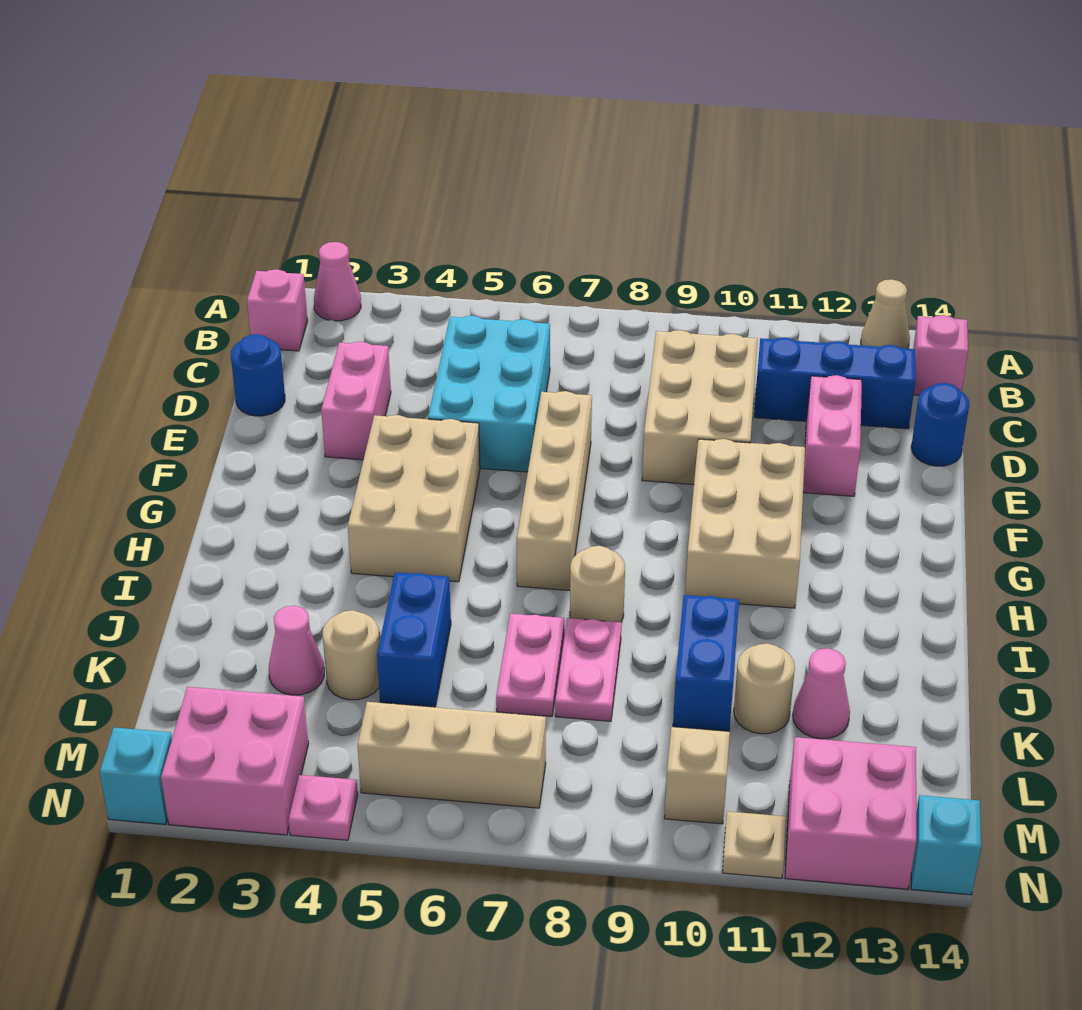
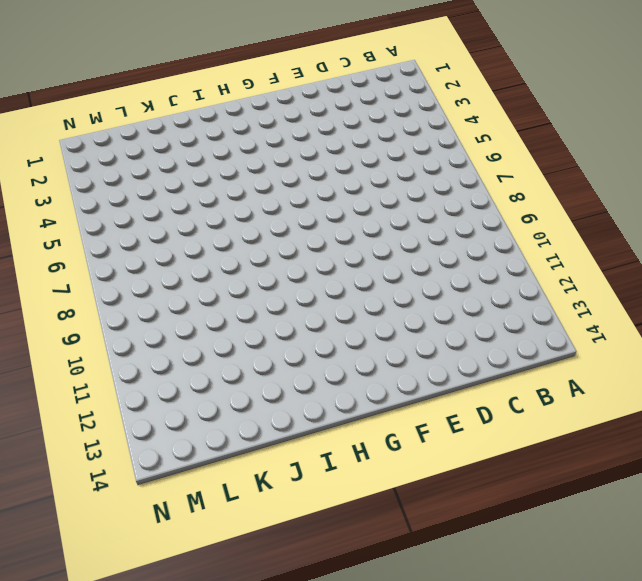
none -> pink cone A2 level 1
none -> tan cone A13 level 1
none -> pink brick B1 level 1
none -> pink brick B14 level 1

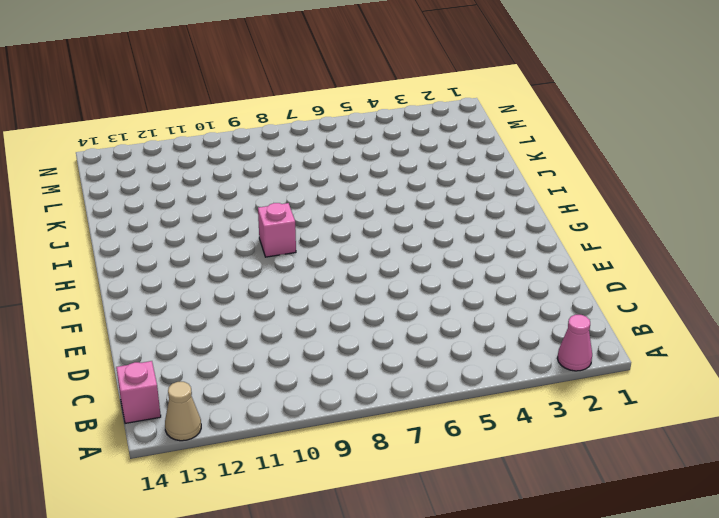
pink brick H9 level 1 -> pink brick B1 level 1
none -> cyan brick C5:E6 level 1
none -> tan brick C9:E10 level 1
none -> blue brick C11:C13 level 1
none -> blue round brick D1 level 1

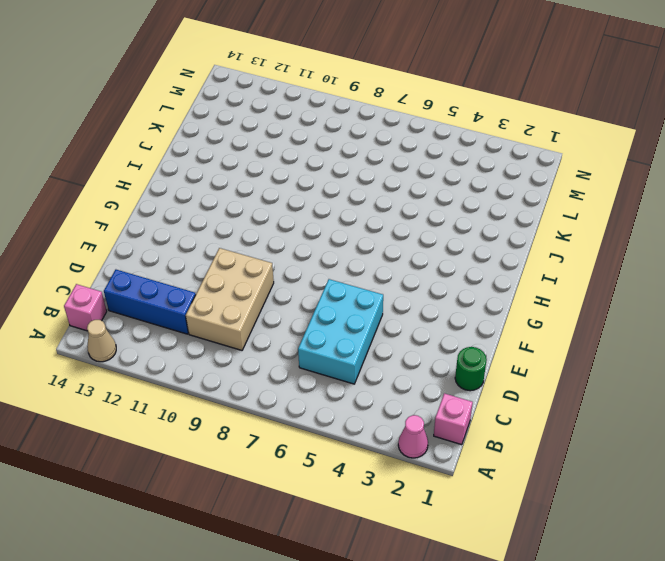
green round brick D1 level 1 -> blue round brick D1 level 1
none -> pink brick D3:E3 level 1
none -> pink brick D12:E12 level 1
none -> blue round brick D14 level 1
none -> tan brick E7:H7 level 1

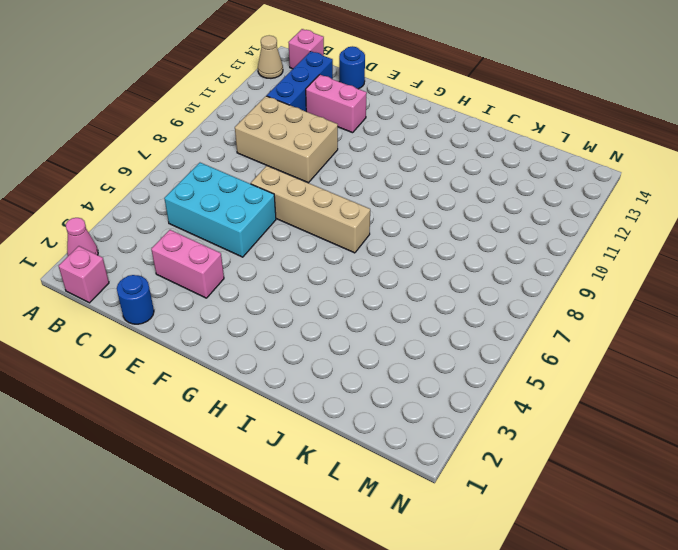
none -> tan brick F4:H5 level 1
none -> tan brick F10:H11 level 1
none -> tan round brick I8 level 1
none -> blue brick J5:K5 level 1

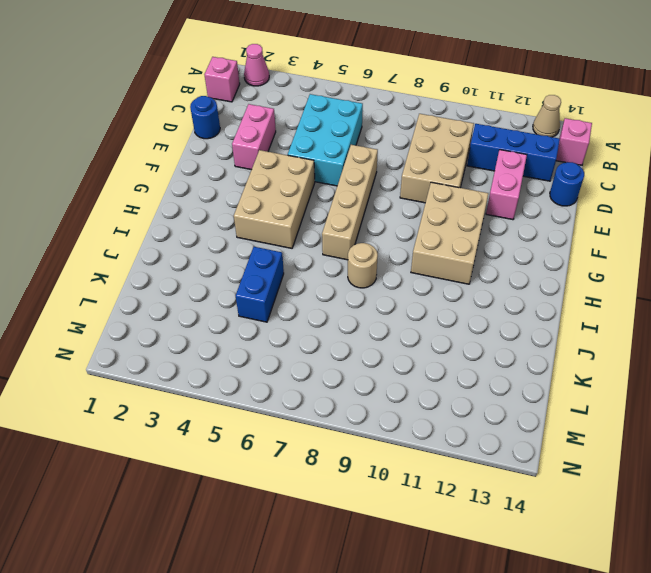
none -> pink plate J7:K7 level 1
none -> pink plate J8:K8 level 1
none -> blue brick J10:K10 level 1
none -> pink cone K3 level 1

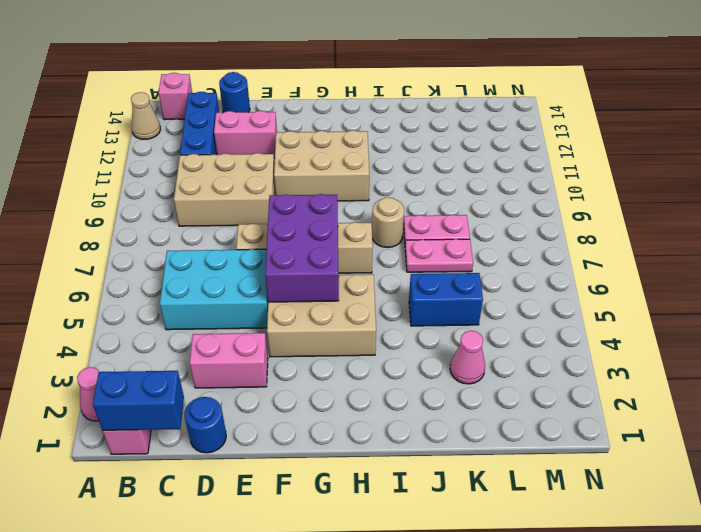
blue brick B1:C1 level 2 -> blue brick J10:K10 level 1
purple brick F5:G7 level 2 -> none
none -> tan round brick K4 level 1
none -> tan round brick K11 level 1
none -> pink cone K12 level 1
none -> pink brick M2:N3 level 1

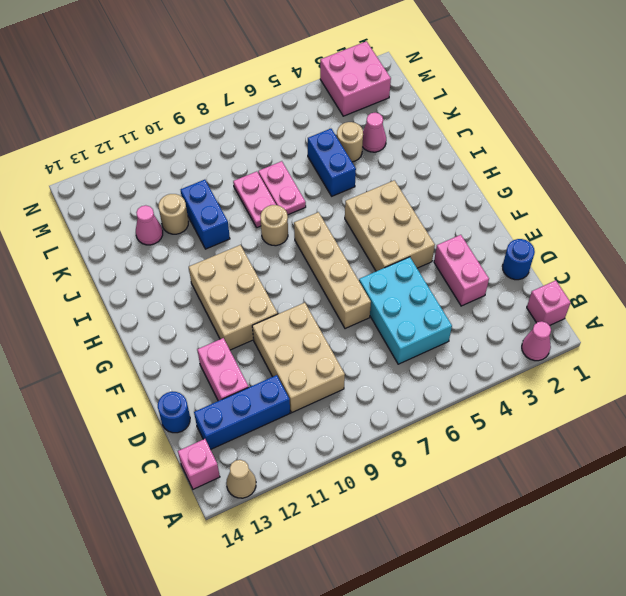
none -> tan brick M5:M7 level 1
none -> tan brick M10 level 1
none -> pink brick M12:N13 level 1
none -> cyan brick N1 level 1

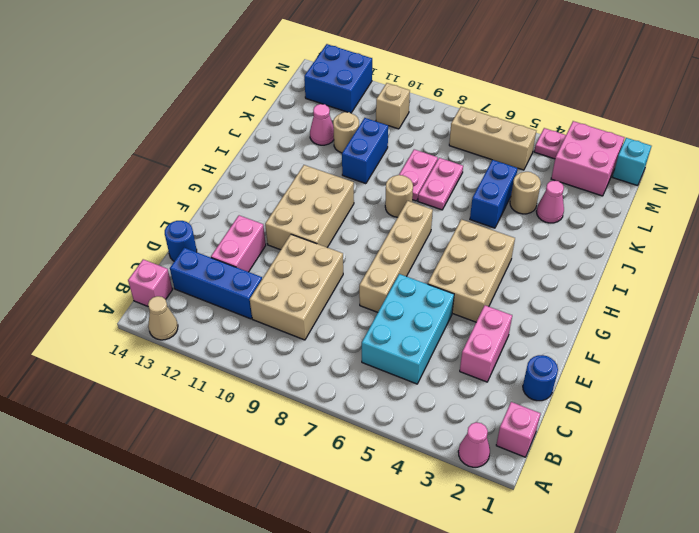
blue brick M12:N13 level 1 -> pink brick M12:N13 level 1
none -> tan plate N11 level 1
none -> cyan brick N14 level 1

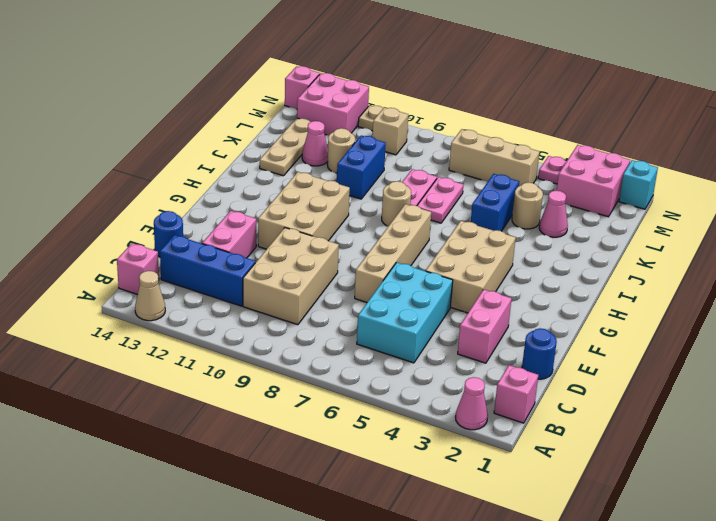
tan plate J13:L13 level 1 -> none
pink brick N14 level 1 -> cyan brick N14 level 1

